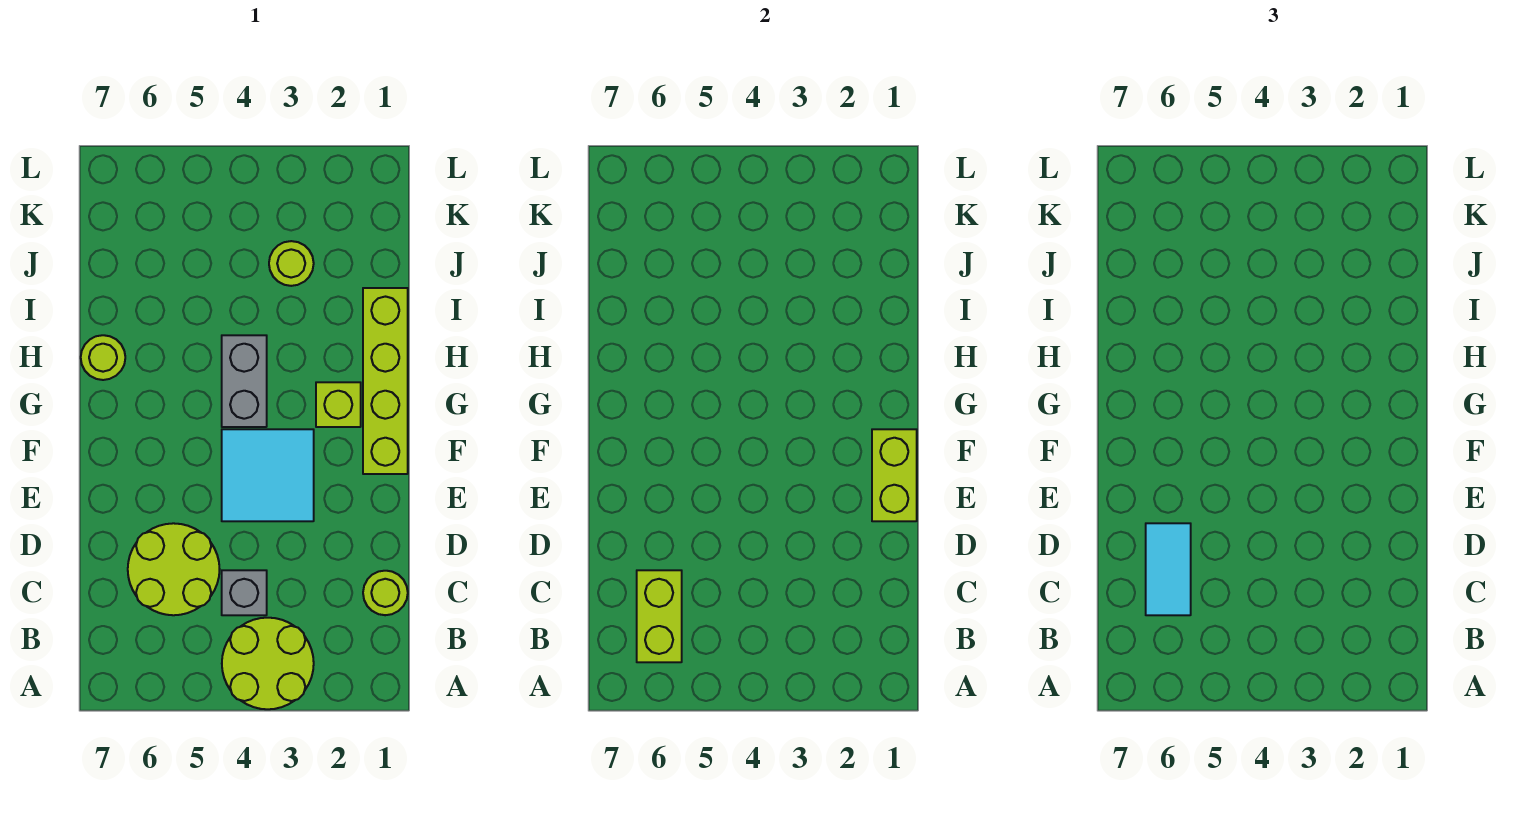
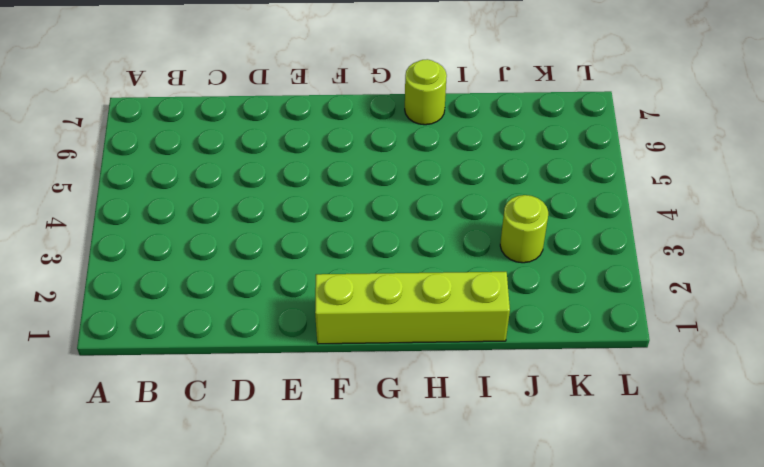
none -> lime round brick A3:B4 level 1
none -> lime round brick C1 level 1
none -> grey brick C4 level 1

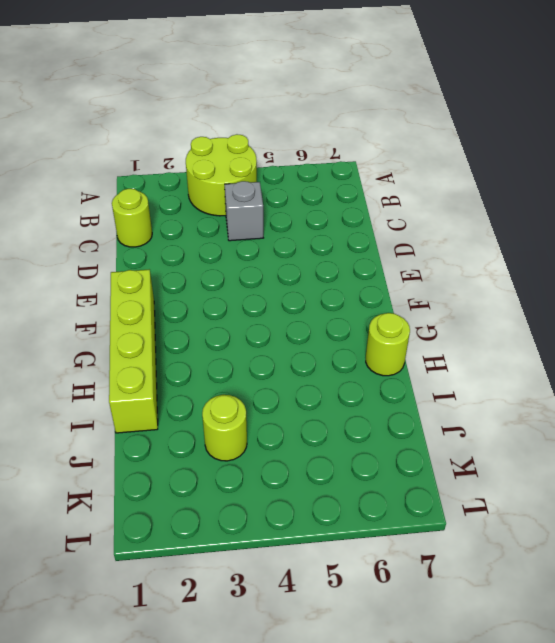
none -> lime round brick C5:D6 level 1
none -> cyan tile E3:F4 level 1
none -> lime brick G2 level 1

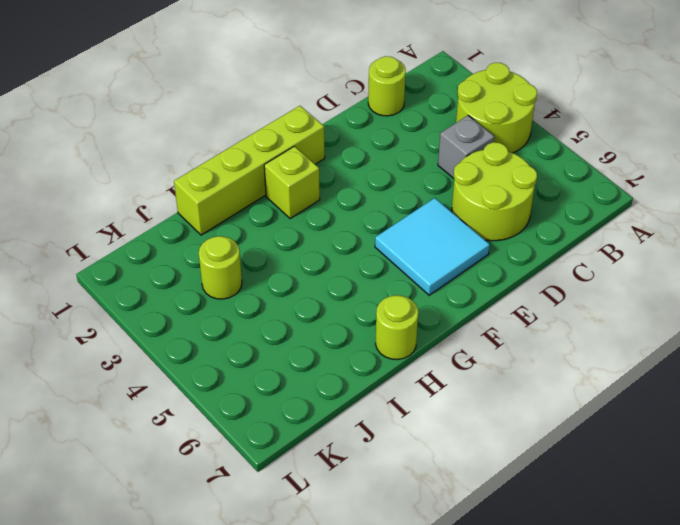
cyan tile E5:F6 level 1 -> cyan tile E3:F4 level 1
none -> grey brick G4:H4 level 1
none -> lime brick B6:C6 level 2
none -> lime brick E1:F1 level 2

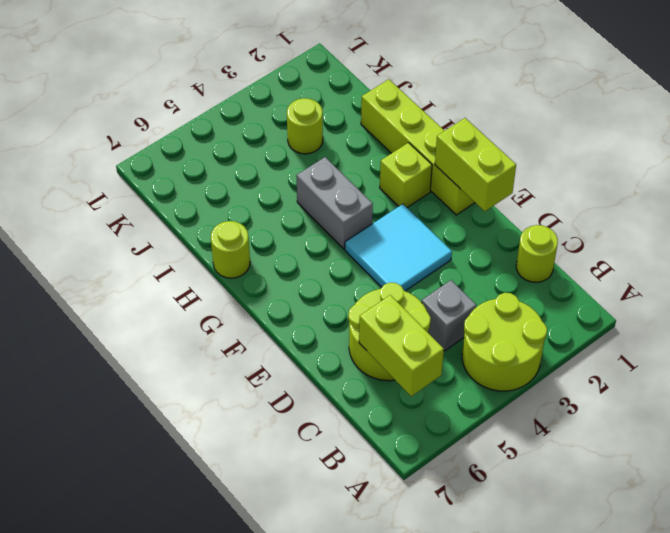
none -> cyan tile C6:D6 level 3

